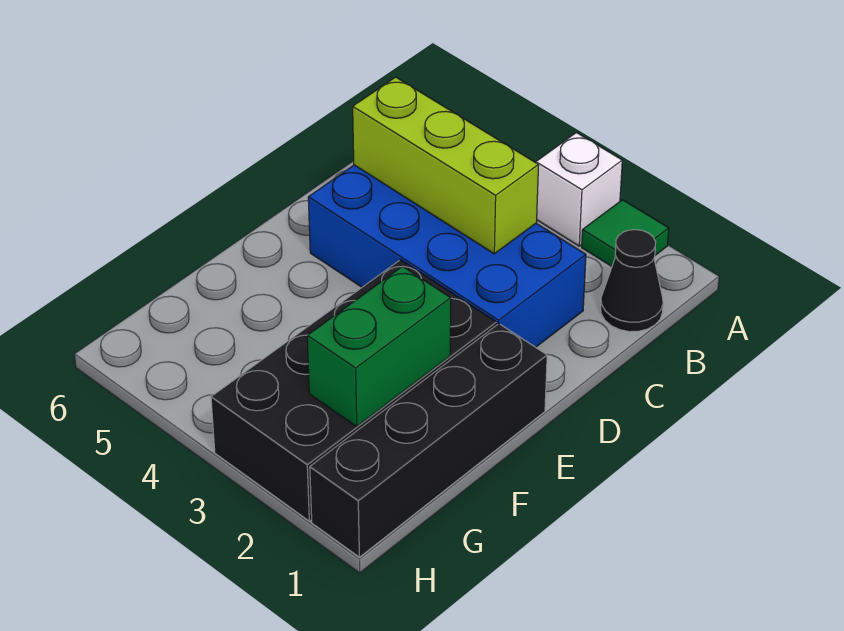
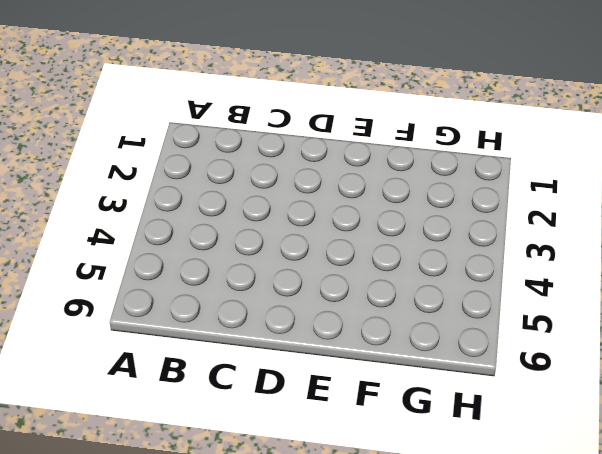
none -> green tile A2 level 1
none -> white brick A3 level 1

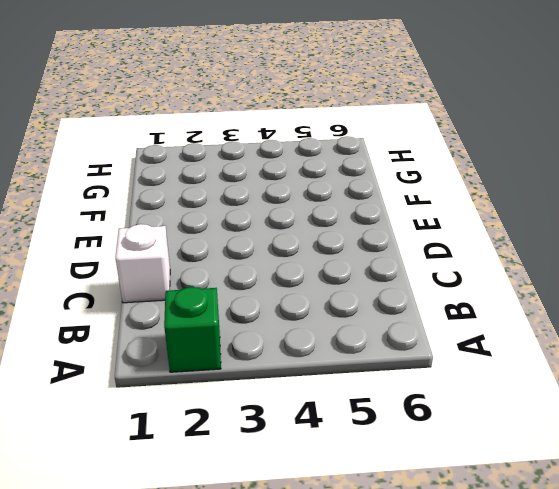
green brick A2 level 1 -> green tile A2 level 1
white brick C1 level 1 -> white brick A3 level 1
none -> black cone B1 level 1
none -> blue brick C2:D5 level 1

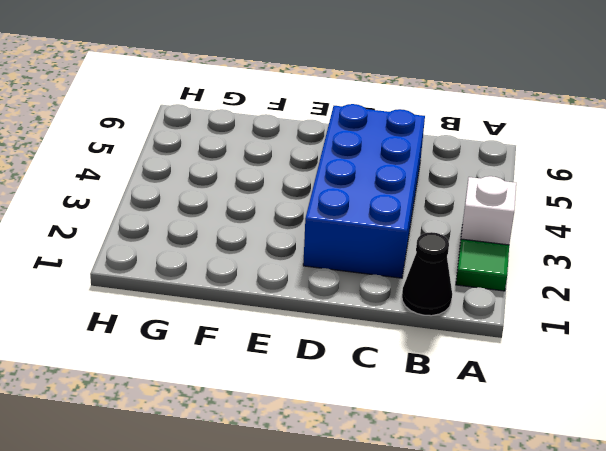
none -> black brick E1:H1 level 1
none -> black brick E2:H3 level 1

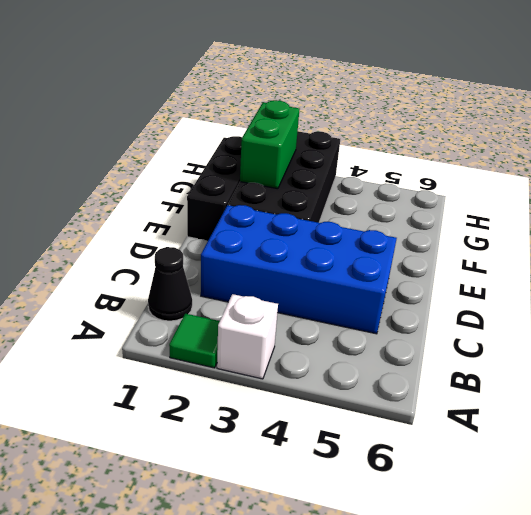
black brick E1:G1 level 1 -> black brick E1:H1 level 1
none -> lime brick C3:C5 level 2

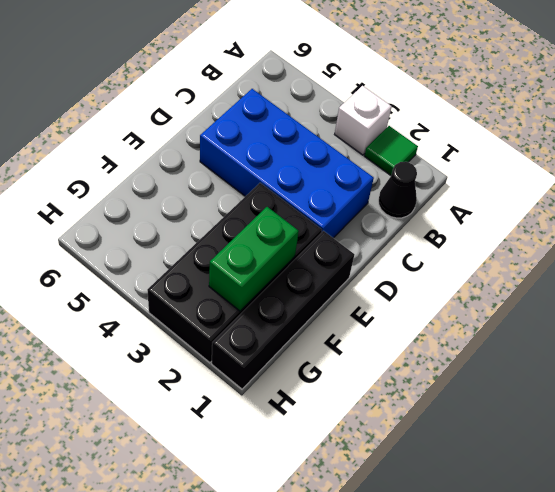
none -> lime brick C3:C5 level 2

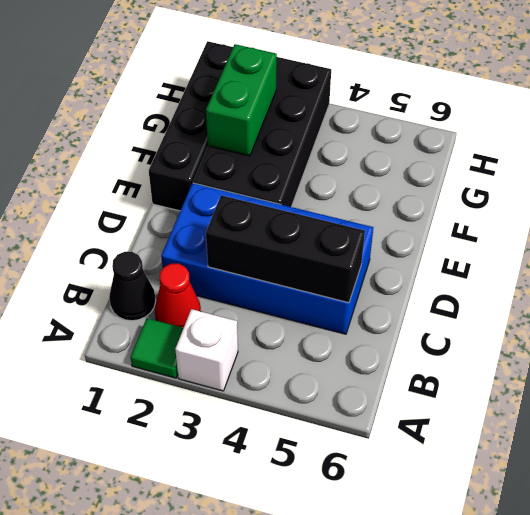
red cone B2 level 1 -> none
black brick C3:C5 level 2 -> lime brick C3:C5 level 2

